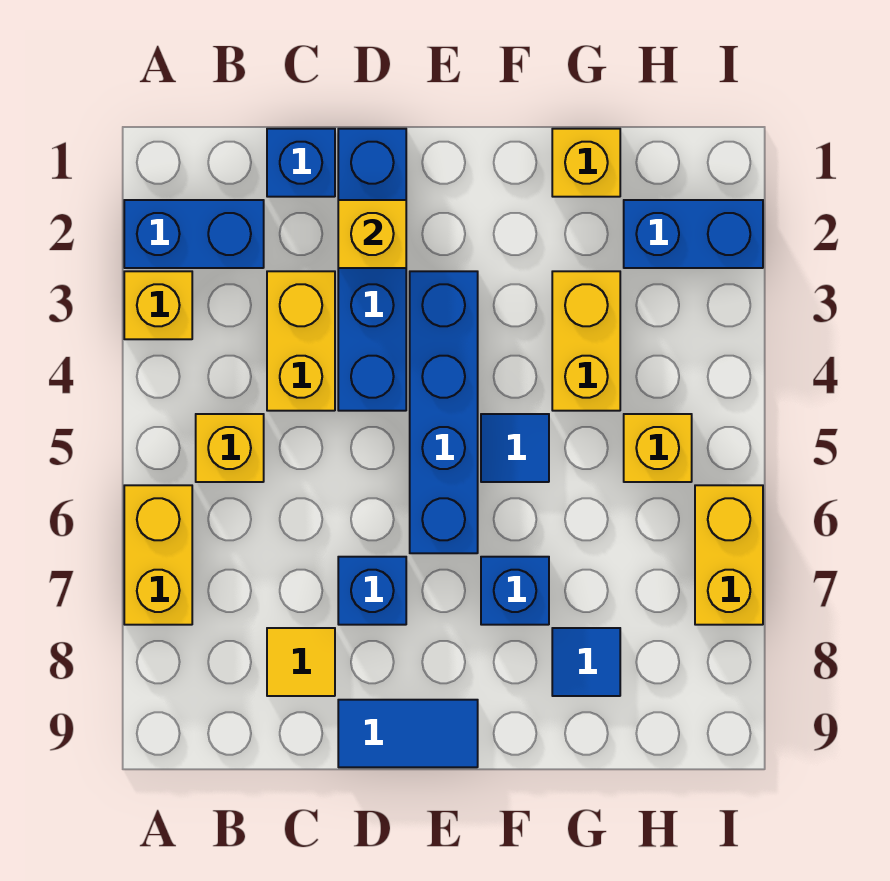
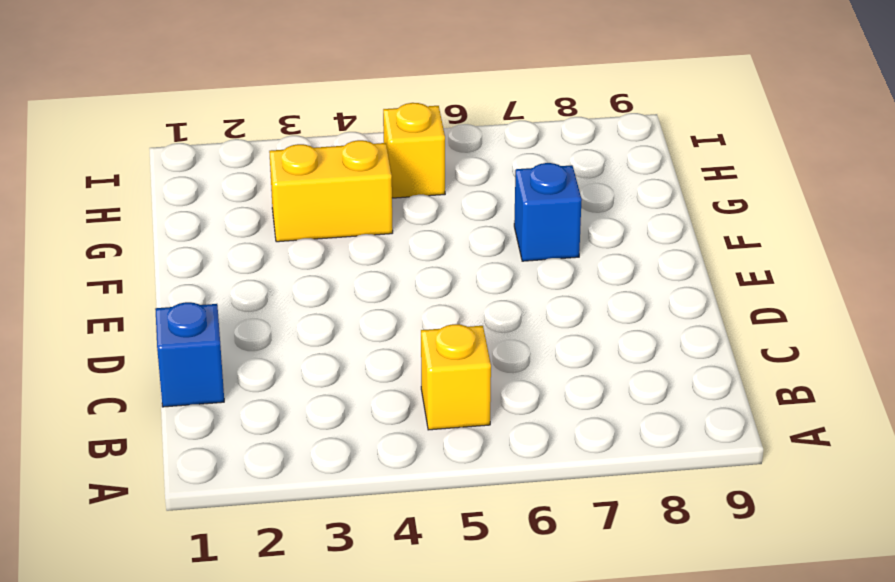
none -> blue brick A2:B2 level 1
none -> yellow brick A3 level 1
none -> yellow brick A6:A7 level 1

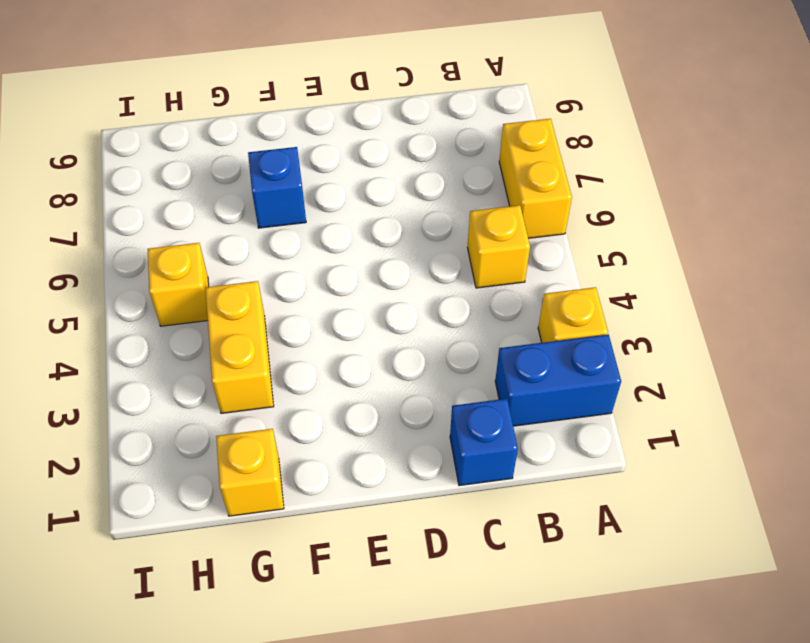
none -> yellow brick C3:C4 level 1
none -> yellow tile C8 level 1
none -> blue brick D1:D4 level 1

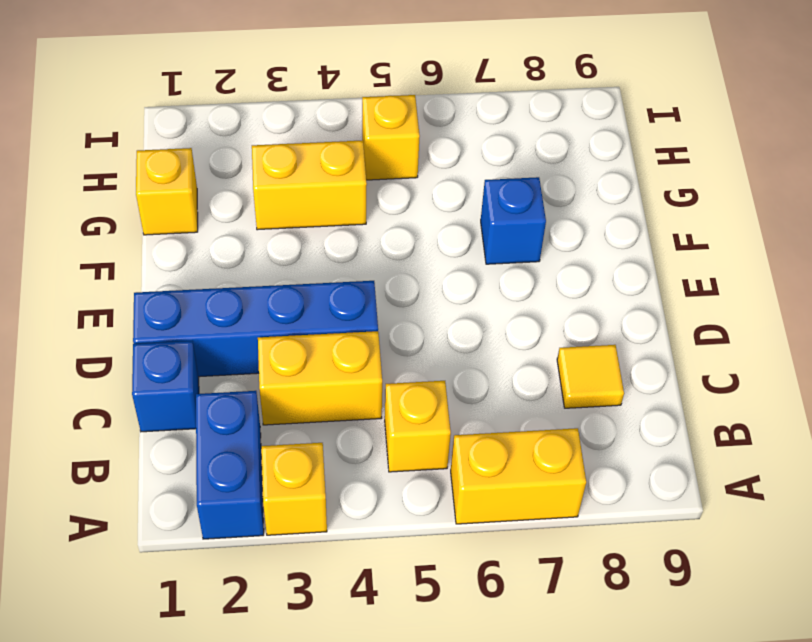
none -> blue brick D7 level 1
none -> blue tile D9:E9 level 1
none -> blue brick E3:E6 level 1

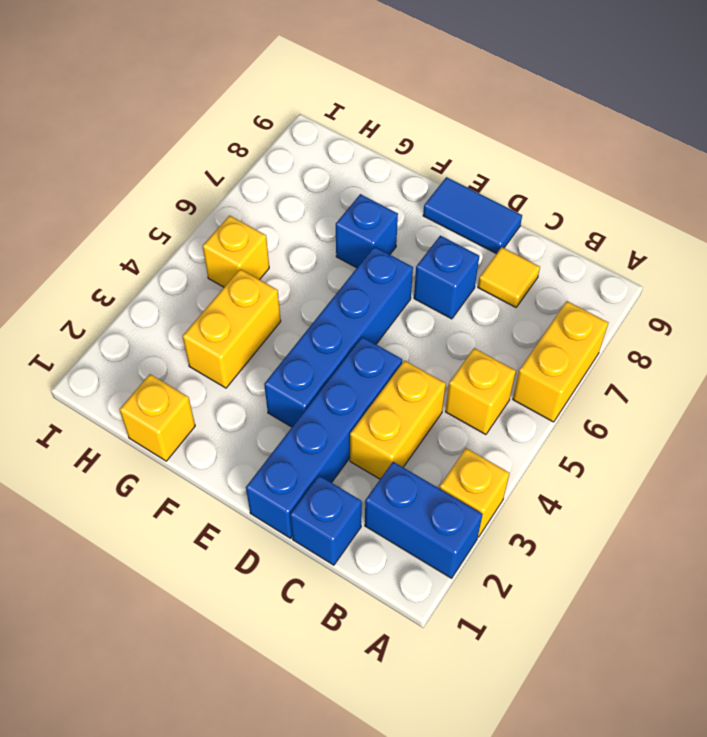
none -> blue tile F5 level 1
none -> blue tile G8 level 1
none -> blue brick H2:I2 level 1

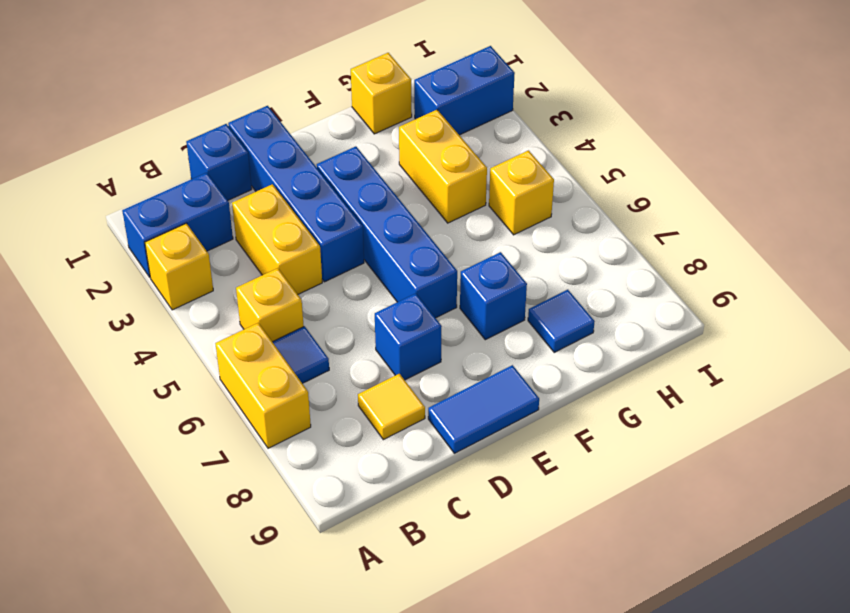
blue tile B6 level 1 -> blue tile F5 level 1
none -> yellow brick I6:I7 level 1
none -> yellow brick D2 level 2

